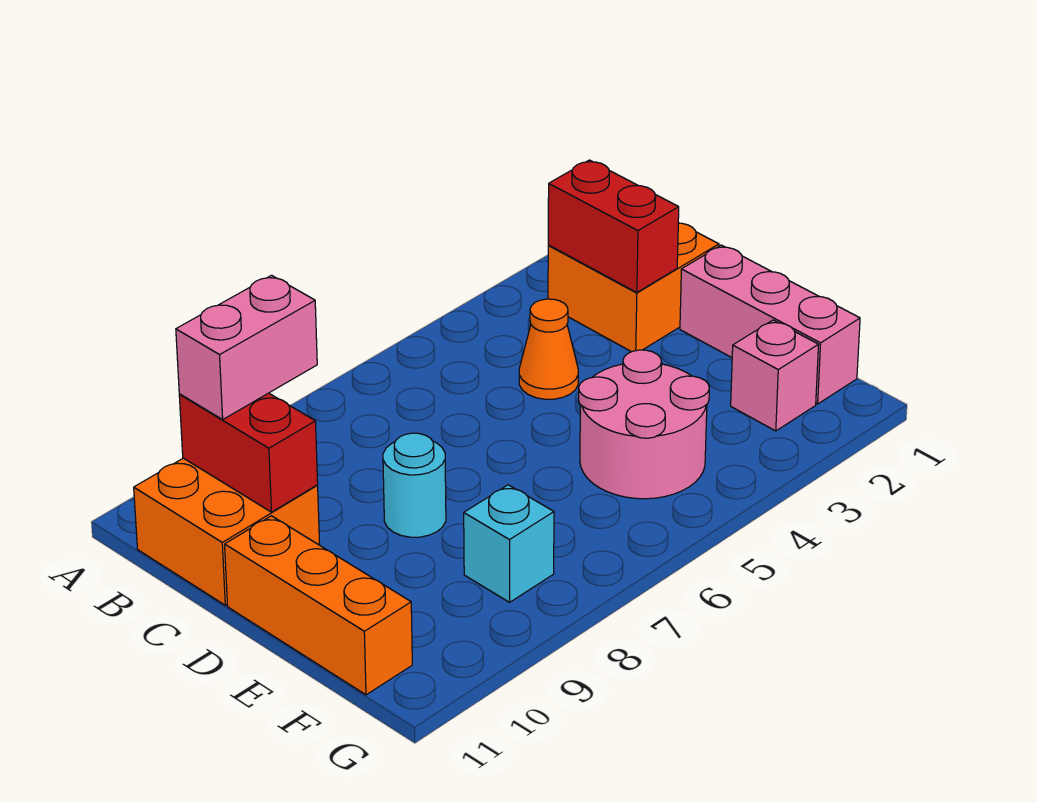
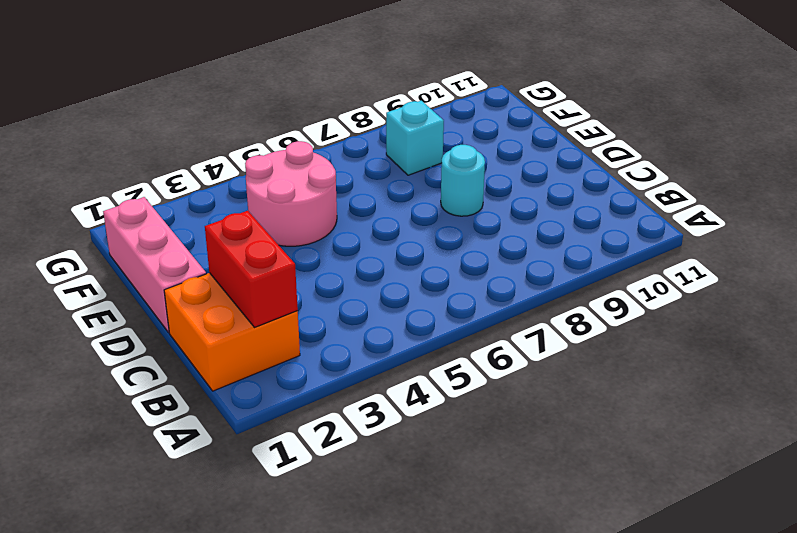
none -> orange brick B10:C11 level 1
none -> orange cone C4 level 1
none -> orange brick D11:F11 level 1

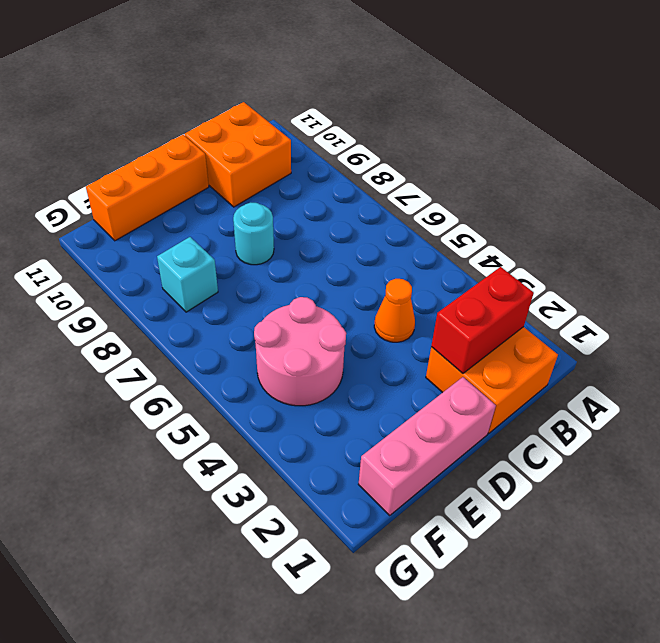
none -> pink brick F2 level 1
none -> red brick B10:C10 level 2
none -> pink brick B9:B10 level 3

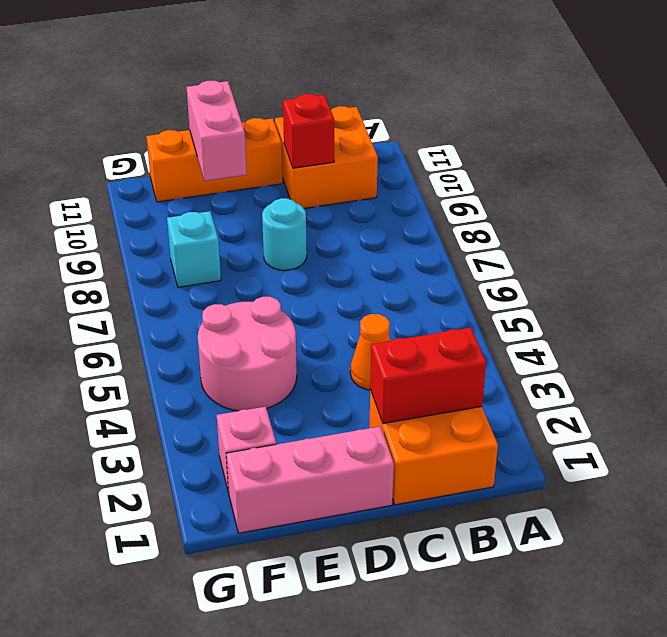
red brick C10 level 2 -> red brick B10:C10 level 2
pink brick E10:E11 level 2 -> pink brick B9:B10 level 3

